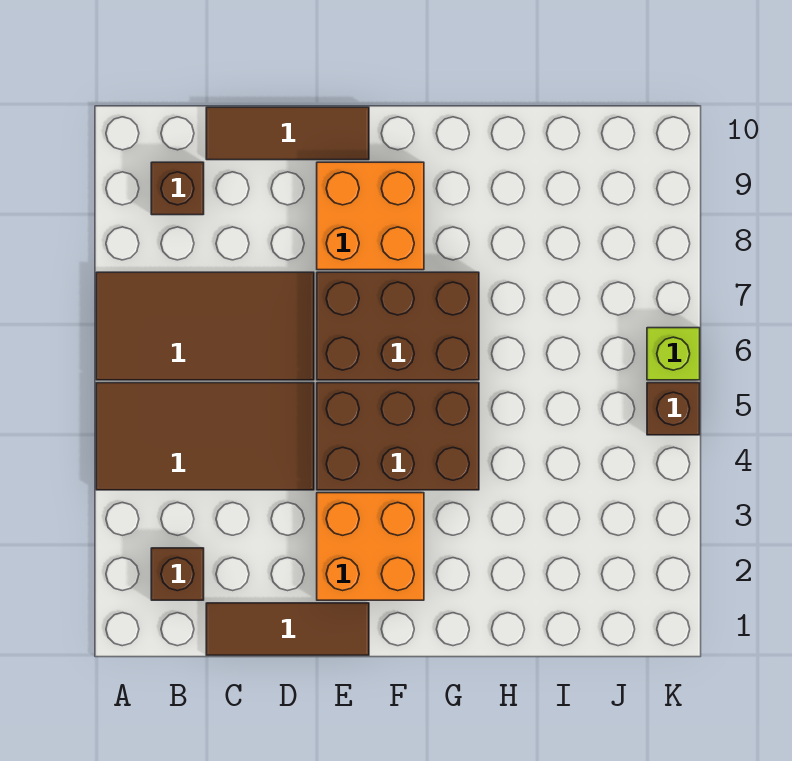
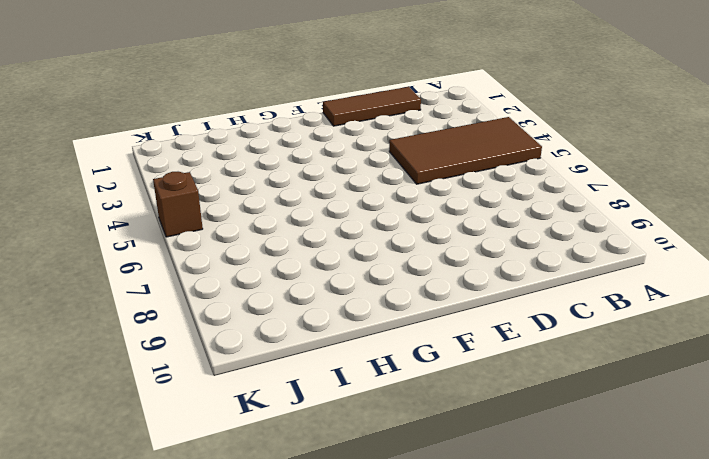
none -> brown tile A6:D7 level 1
none -> brown brick B2 level 1
none -> brown brick B9 level 1

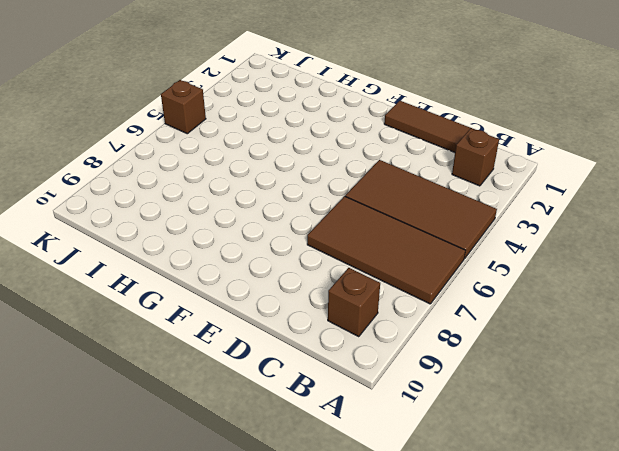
none -> brown tile C10:E10 level 1
none -> orange brick E2:F3 level 1
none -> brown brick E4:G5 level 1

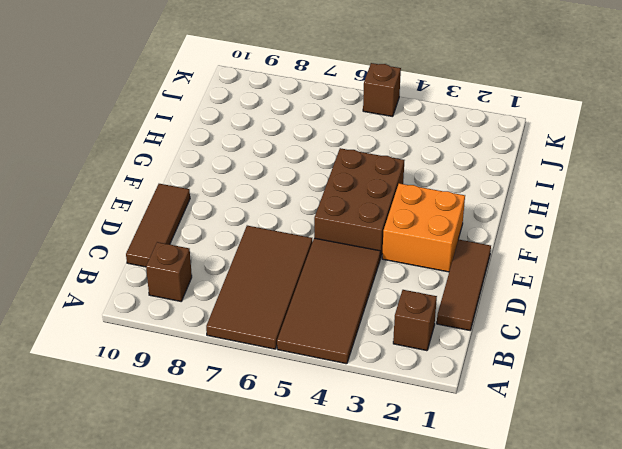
none -> brown brick E6:G7 level 1
none -> orange brick E8:F9 level 1
none -> lime brick K6 level 1

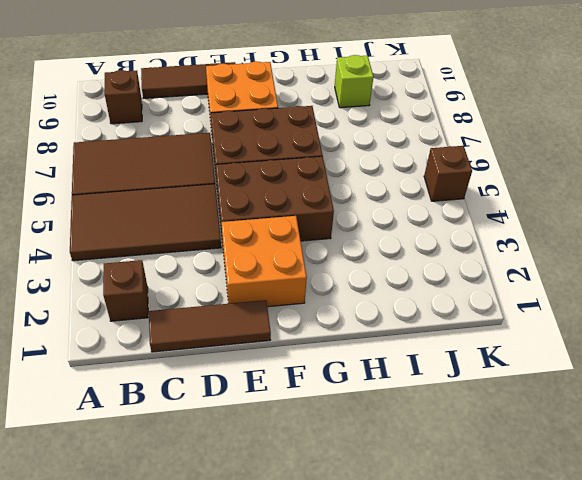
lime brick I9 level 1 -> lime brick K6 level 1

